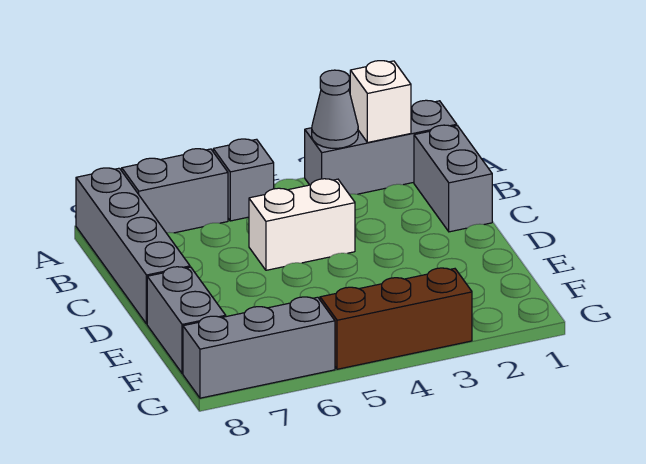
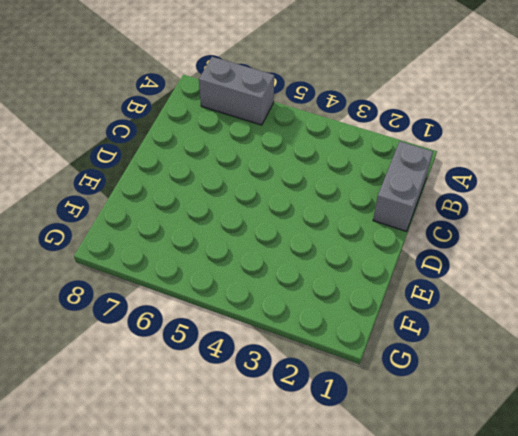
none -> grey brick A1:A3 level 1
none -> grey brick A5 level 1

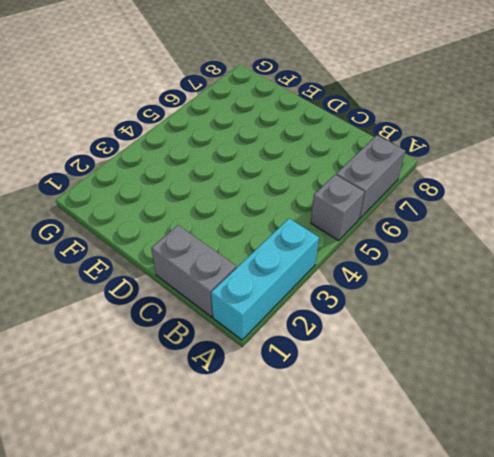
cyan brick A1:A3 level 1 -> grey brick A1:A3 level 1
none -> grey brick A8:D8 level 1
none -> white brick C4:C5 level 1

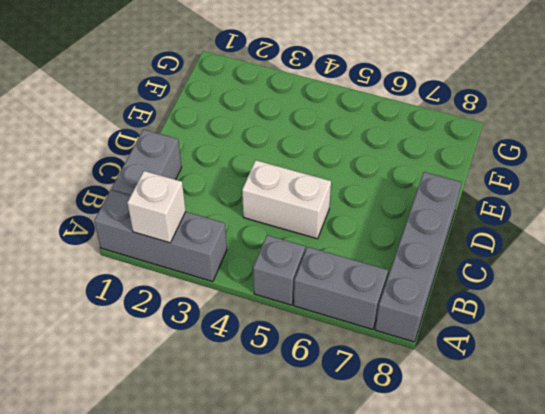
none -> grey brick E8:F8 level 1
none -> brown brick G3:G5 level 1

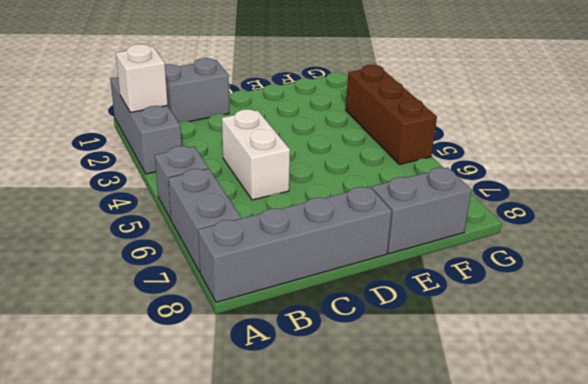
none -> grey brick G6:G8 level 1
none -> grey cone A3 level 2

